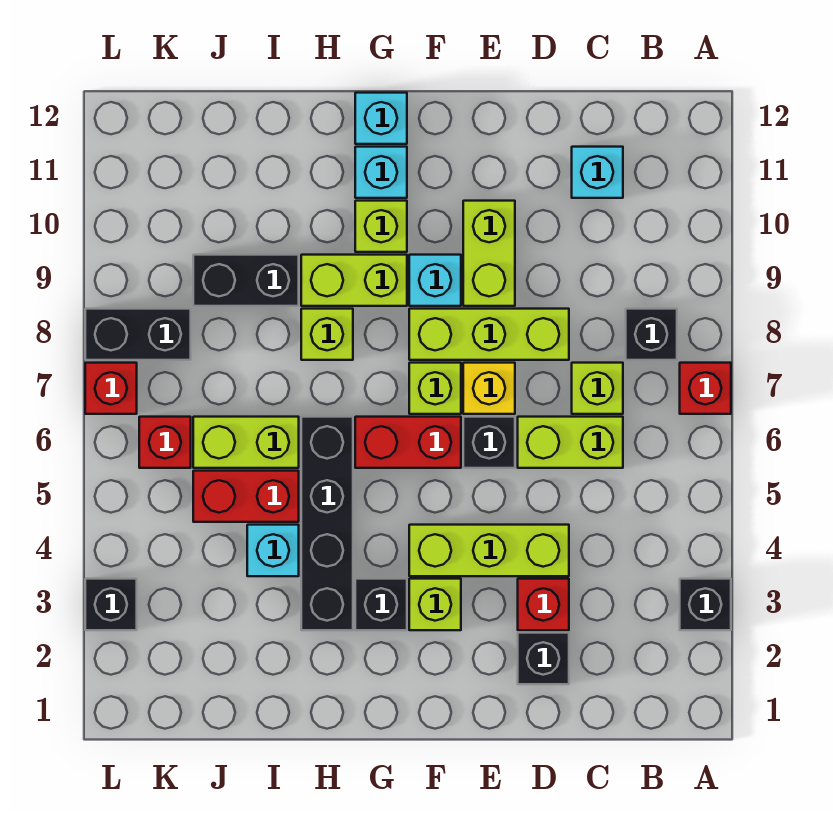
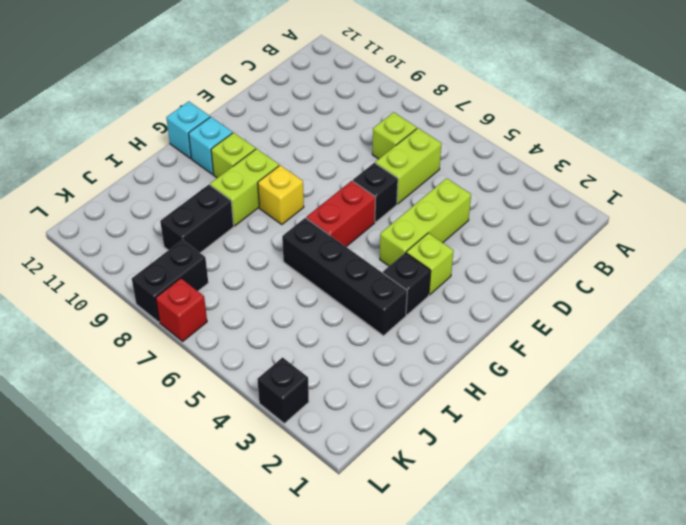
yellow brick G8 level 1 -> yellow brick E7 level 1
none -> black brick A3 level 1
none -> red brick A7 level 1
none -> black brick B8 level 1
none -> cyan brick C11 level 1

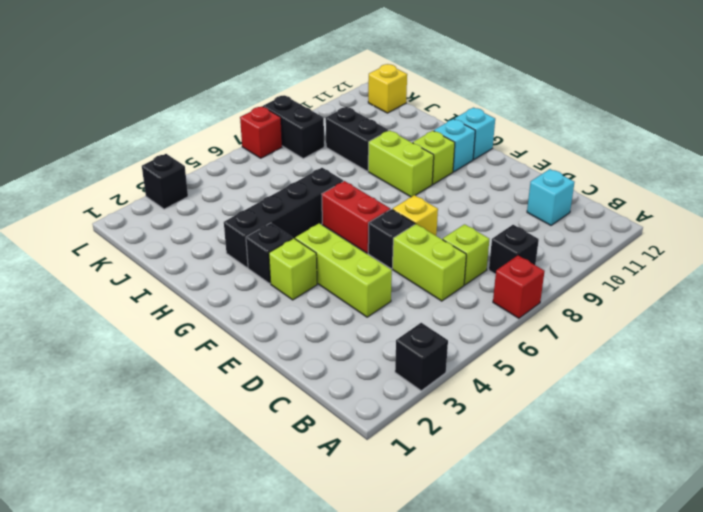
yellow brick K12 level 1 -> none
none -> black brick D2 level 1
none -> red brick D3 level 1
none -> lime brick D8:F8 level 1
none -> lime brick E9:E10 level 1

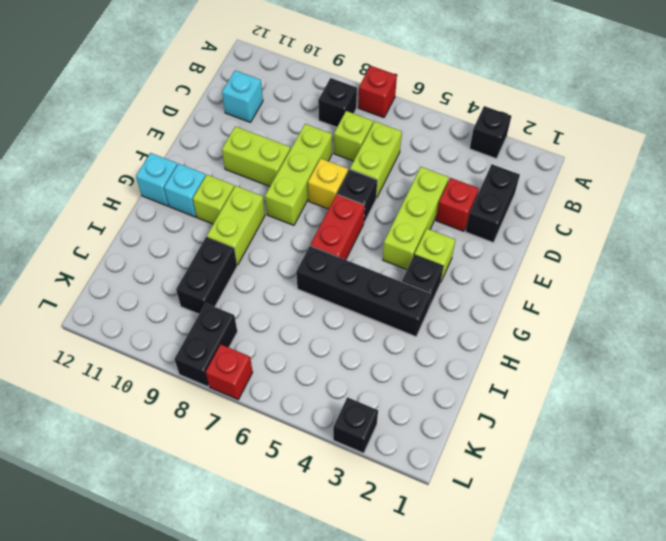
black brick C2:D2 level 1 -> black brick D2 level 1
none -> lime brick F7 level 1
none -> cyan brick F9 level 1
none -> lime brick H8 level 1
none -> cyan brick I4 level 1

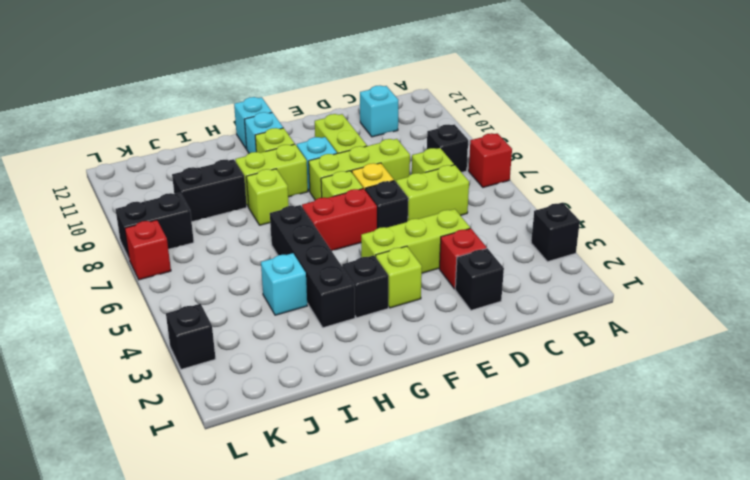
none -> red brick I5:J5 level 1
none -> lime brick I6:J6 level 1
none -> red brick K6 level 1

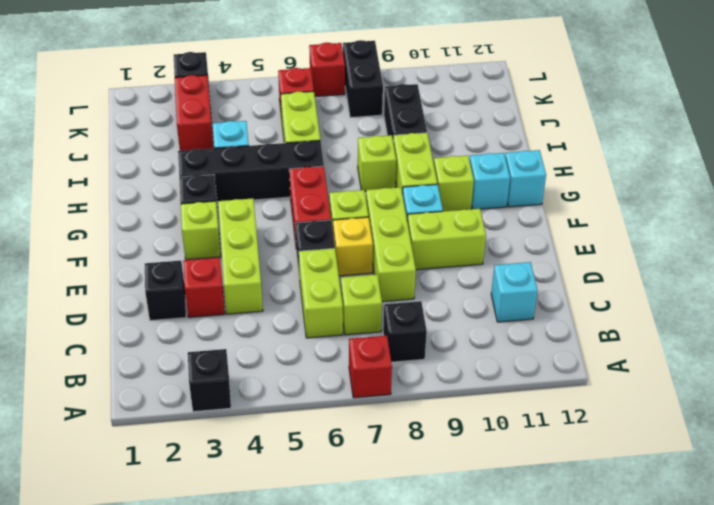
red brick J3:K3 level 1 -> red brick I5:J5 level 1

